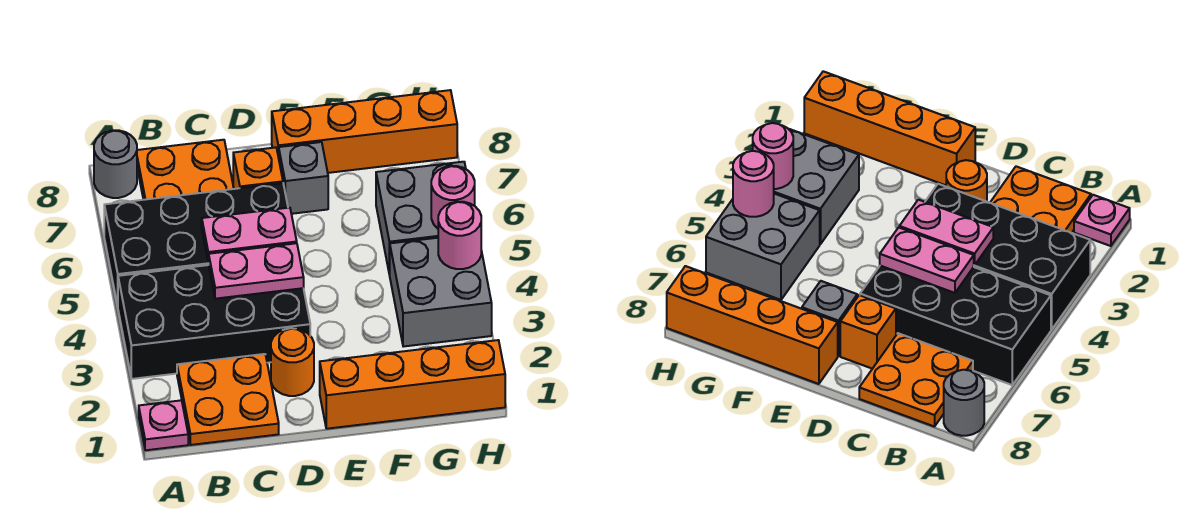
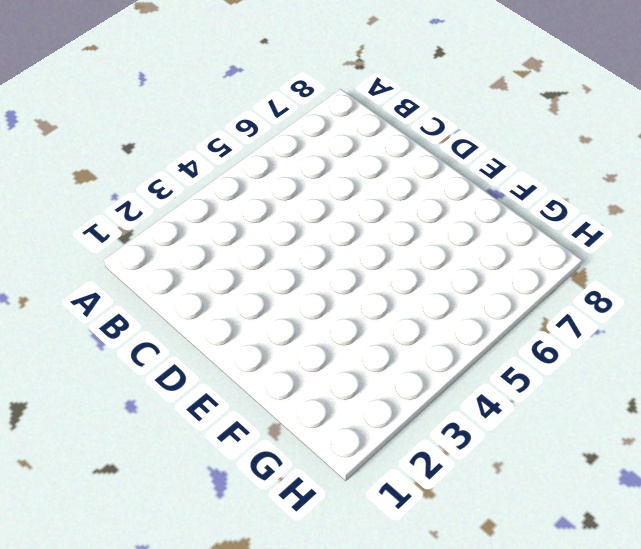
none -> pink plate A1 level 1
none -> black brick A3:D4 level 1
none -> black brick A5:D6 level 1

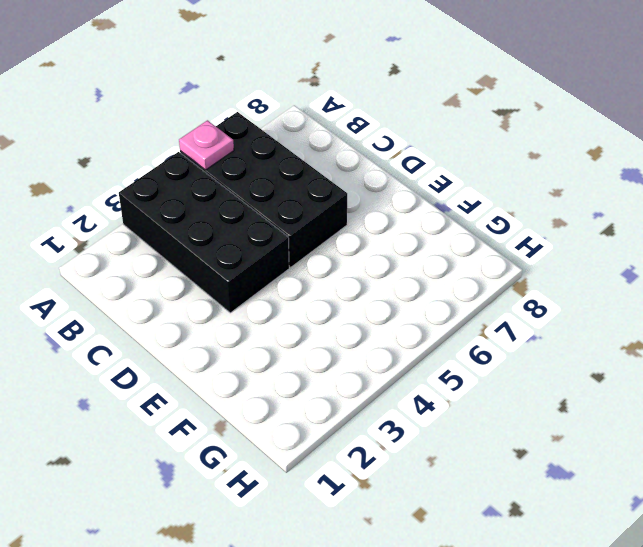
pink plate A5 level 2 -> pink plate A1 level 1
none -> grey round brick A8 level 1
none -> orange plate B1:C2 level 1
none -> orange plate B7:C8 level 1

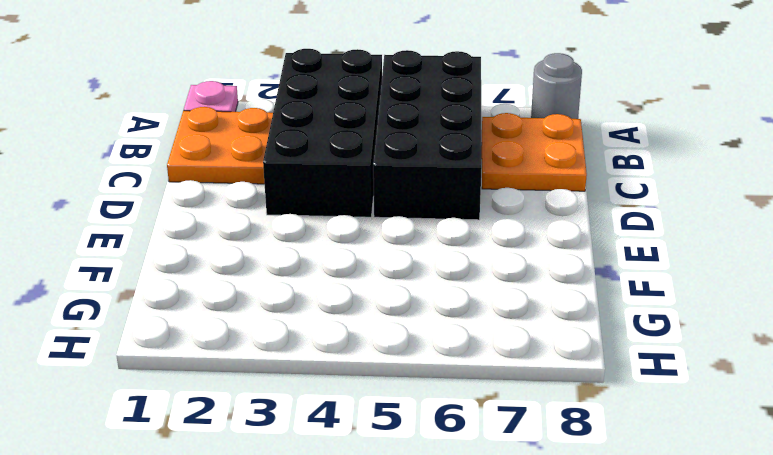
none -> orange round brick D2 level 1
none -> orange brick D7 level 1
none -> orange brick E1:H1 level 1

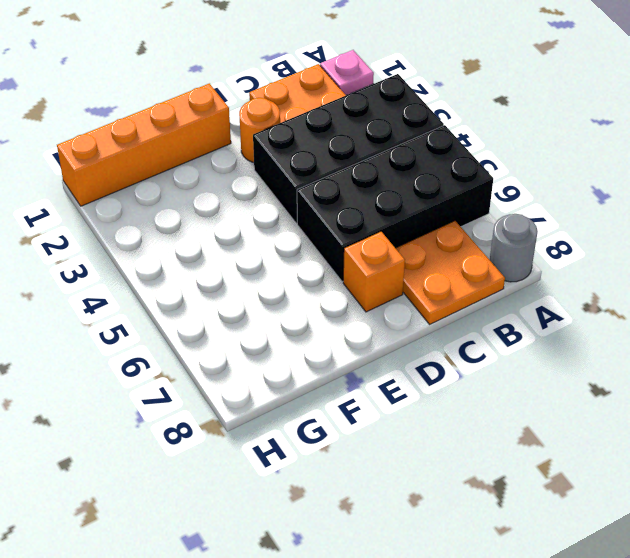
none -> grey brick E7 level 1
none -> orange brick E8:H8 level 1
none -> grey brick G3:H4 level 1

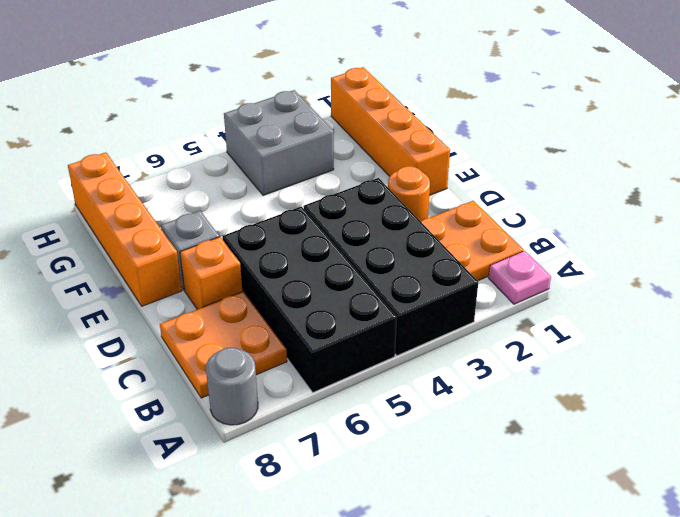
none -> grey brick G5:H6 level 1
none -> pink plate C4:D4 level 2
none -> pink plate C5:D5 level 2

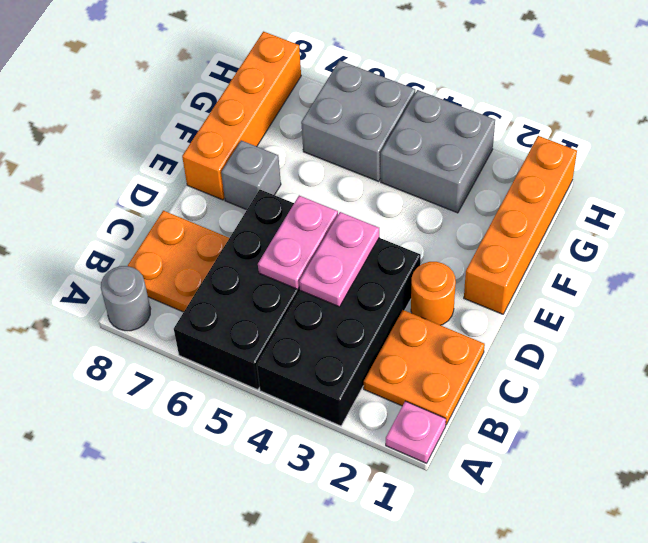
none -> orange brick D7 level 1
none -> pink round brick H4 level 2
none -> pink round brick H5 level 2

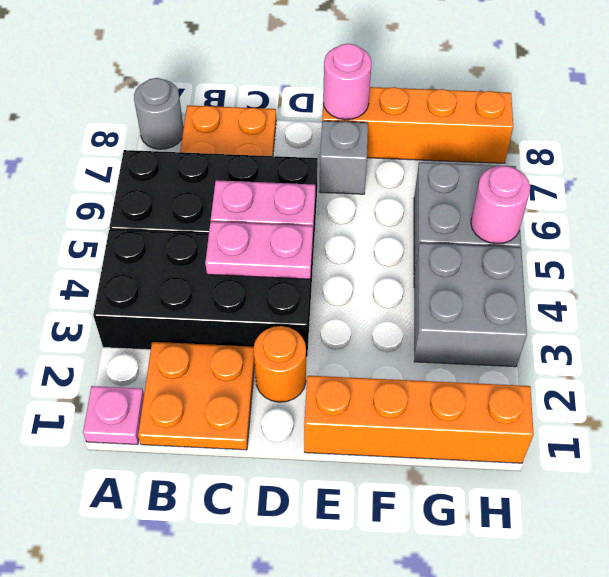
pink round brick E8 level 2 -> pink round brick H4 level 2
none -> orange brick D7 level 1

